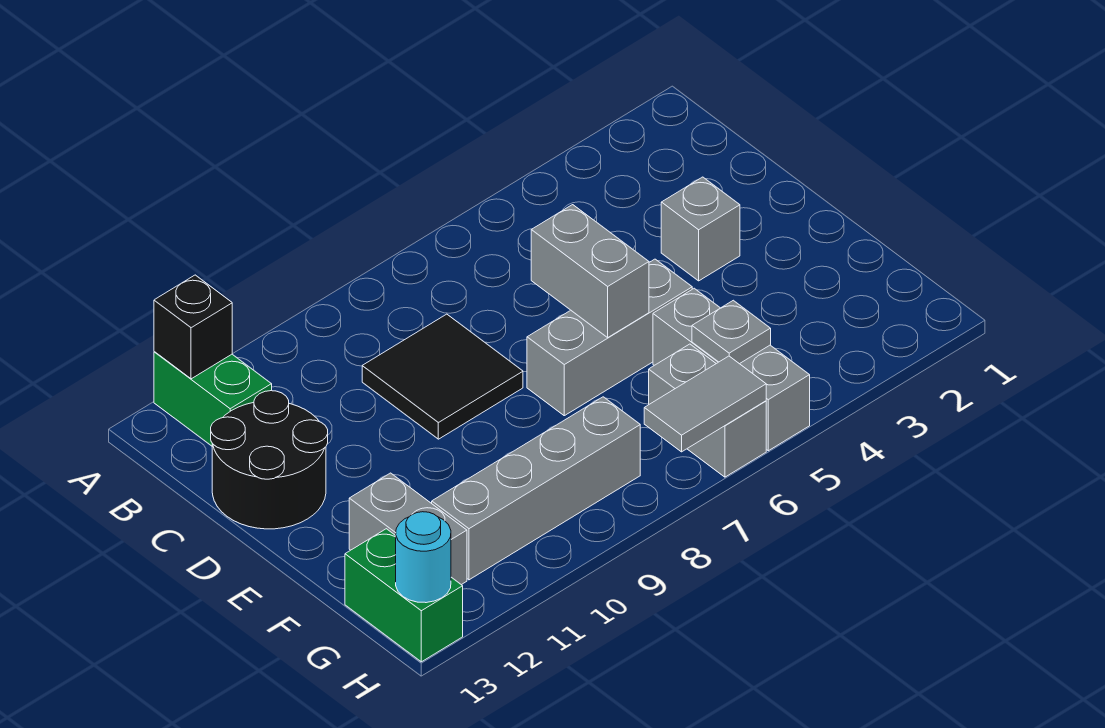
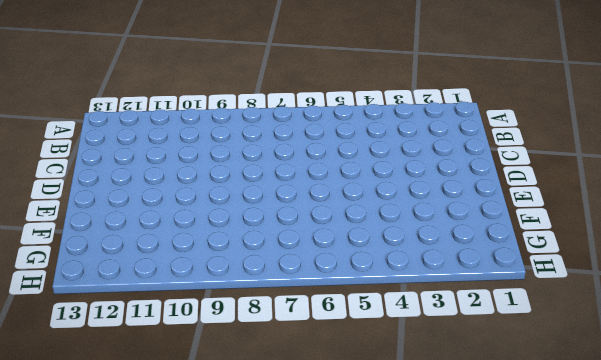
none -> green brick A12:B12 level 1
none -> black tile C8:D9 level 1
none -> black round brick C12:D13 level 1

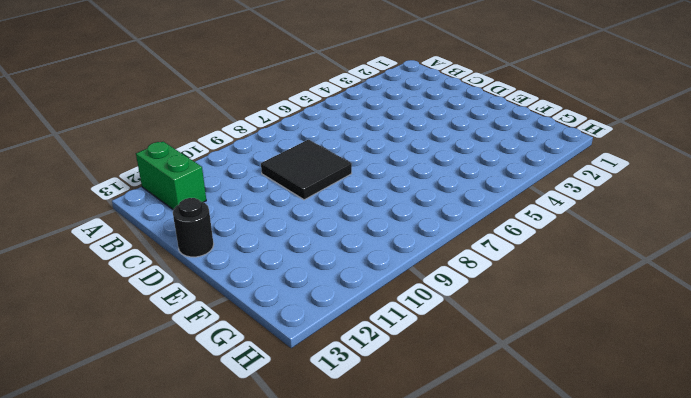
black round brick D13 level 1 -> black round brick C12:D13 level 1
none -> grey brick D3 level 1
none -> grey brick E5:E7 level 1
none -> grey brick F5:H5 level 1

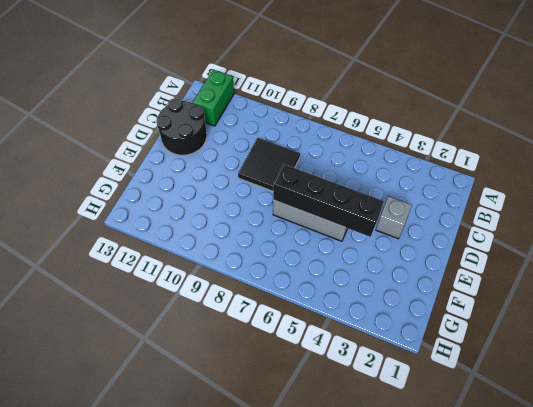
black brick E4:E7 level 2 -> grey brick D6:E6 level 2
none -> grey brick F5:H5 level 1
none -> grey brick F12:G12 level 1
none -> grey brick G6:H6 level 1

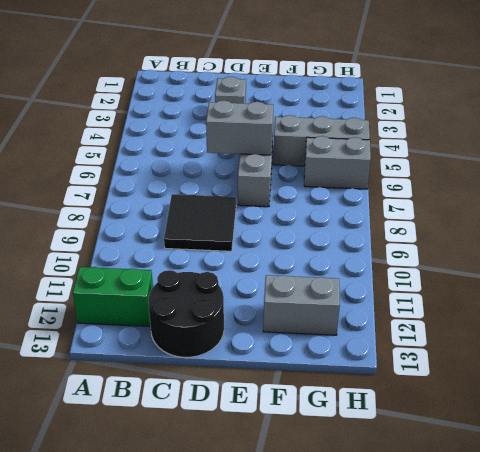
none -> grey brick G8:G11 level 1
none -> green brick G13:H13 level 1
none -> black brick A12 level 2

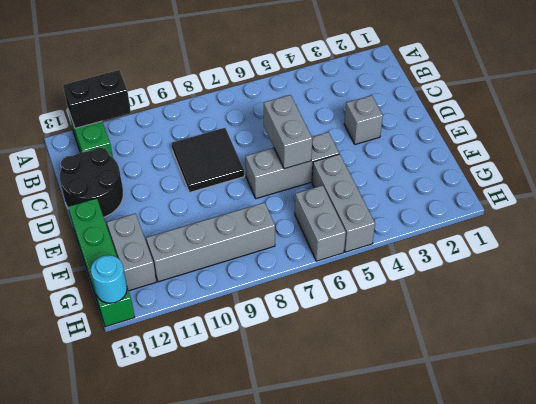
black brick A11:A12 level 2 -> black brick A12 level 2
green brick E13:H13 level 1 -> green brick G13:H13 level 1
none -> grey plate G5 level 2
none -> grey tile H6:H7 level 2

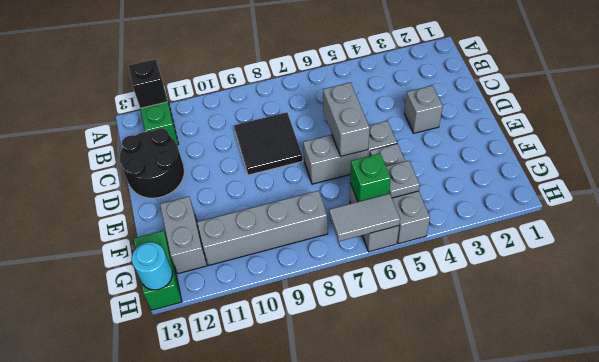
green brick G6 level 2 -> none

